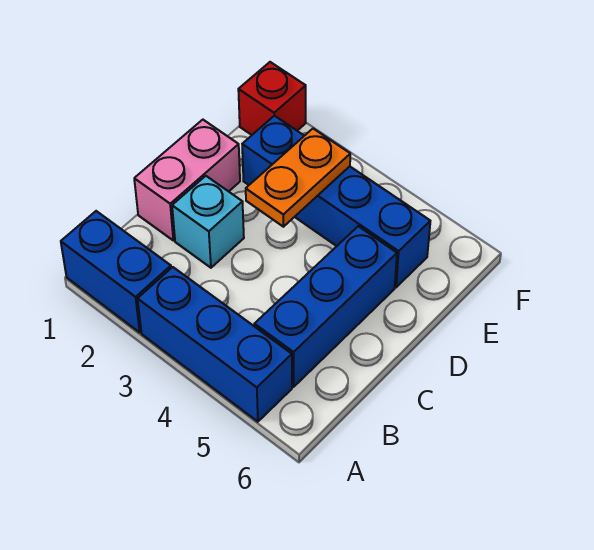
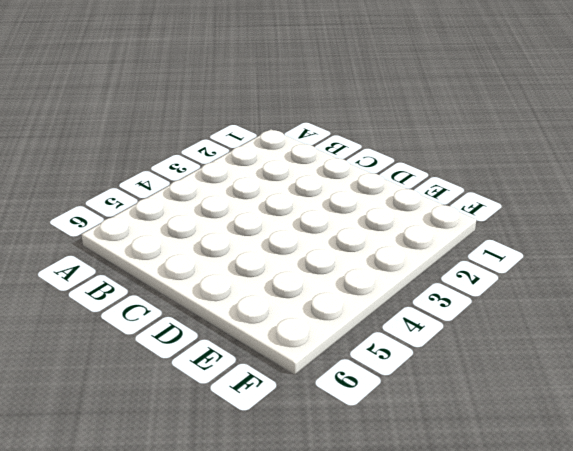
none -> blue brick A1:A2 level 1
none -> blue brick A3:A5 level 1

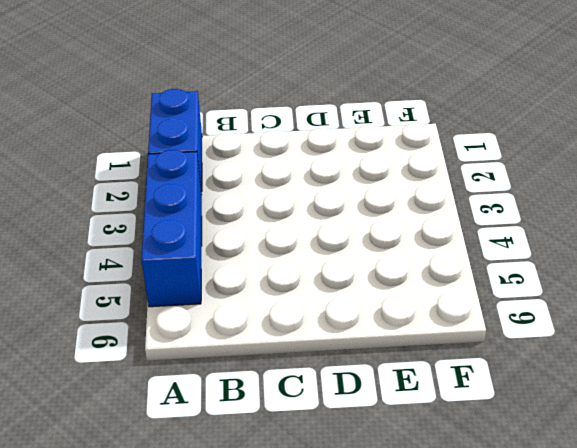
none -> blue brick B5:D5 level 1
none -> pink brick C1:D1 level 1

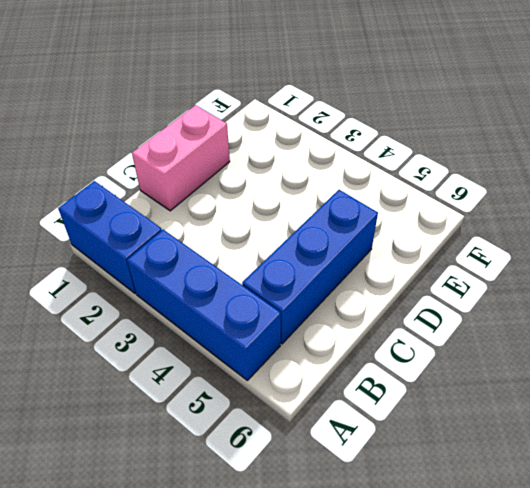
none -> cyan brick C2 level 1
none -> blue brick E2:E5 level 1

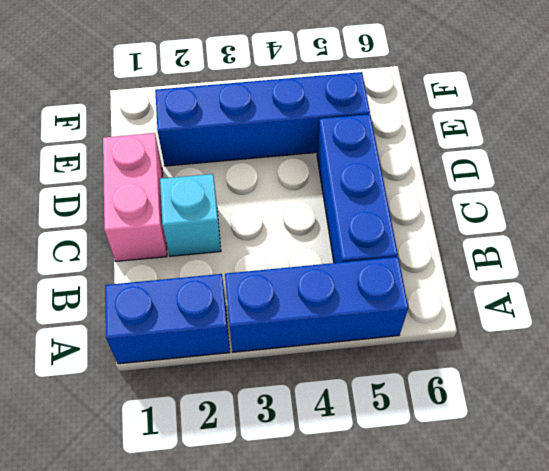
none -> red brick F1 level 1
none -> orange plate D3:E3 level 2

